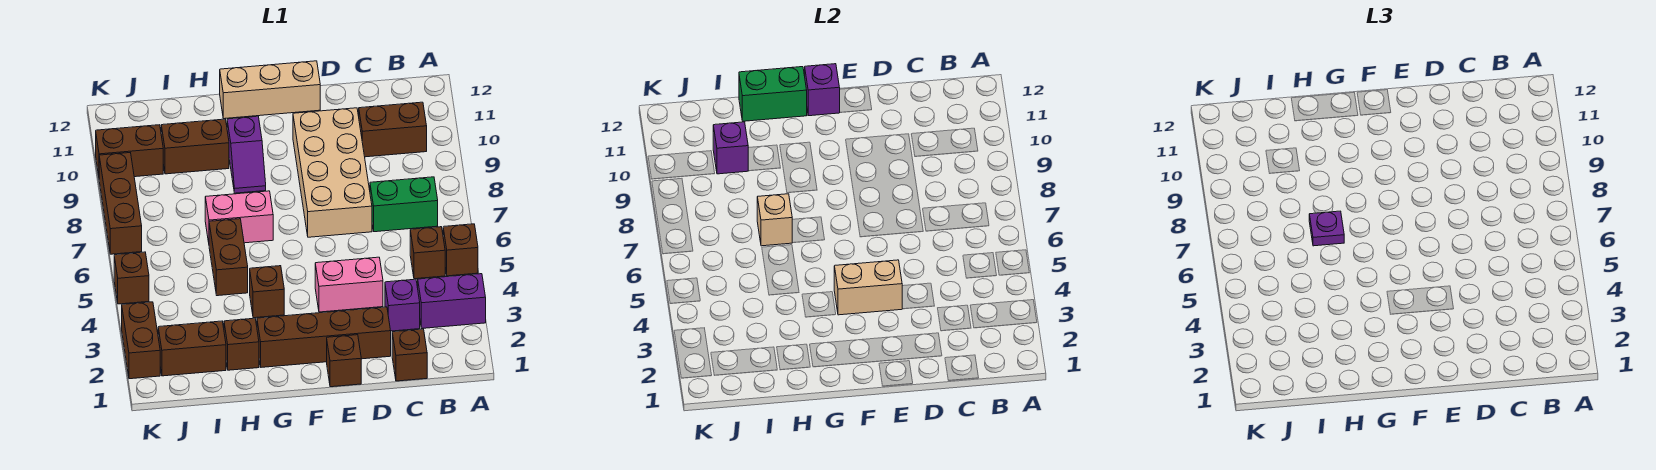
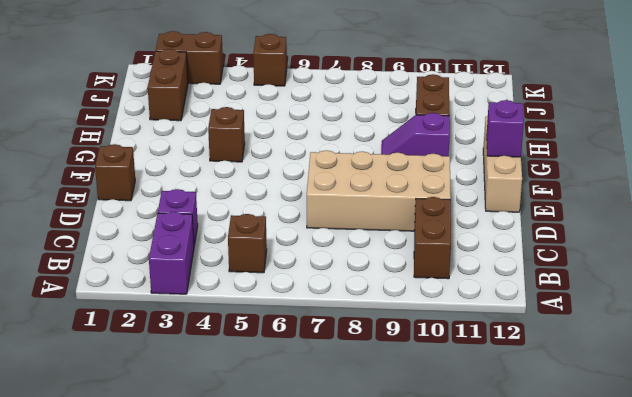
none -> brown brick A5 level 1
none -> green brick B7:C7 level 1
none -> brown brick C1 level 1

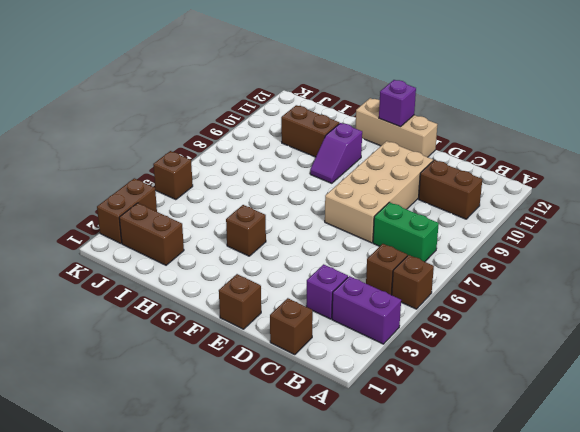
none -> brown brick D2:G2 level 1
none -> pink brick D4:E4 level 1
none -> pink brick G7:H7 level 1

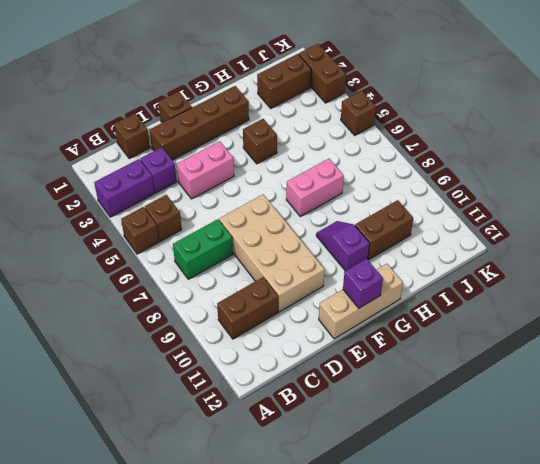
none -> brown brick H2 level 1
none -> brown brick H5:H6 level 1
none -> brown brick J10:K10 level 1

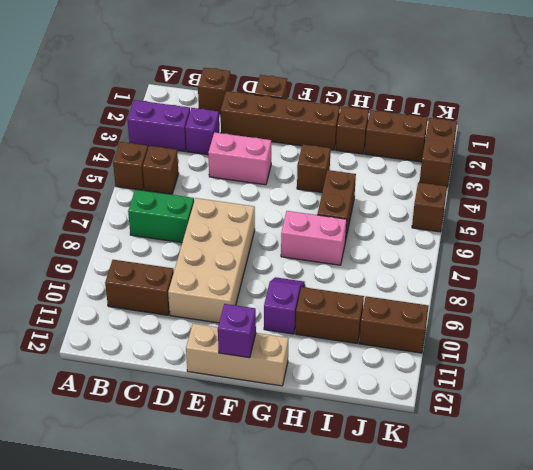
none -> brown brick K7:K9 level 1
none -> tan brick E4:F4 level 2
none -> green brick G12:H12 level 2

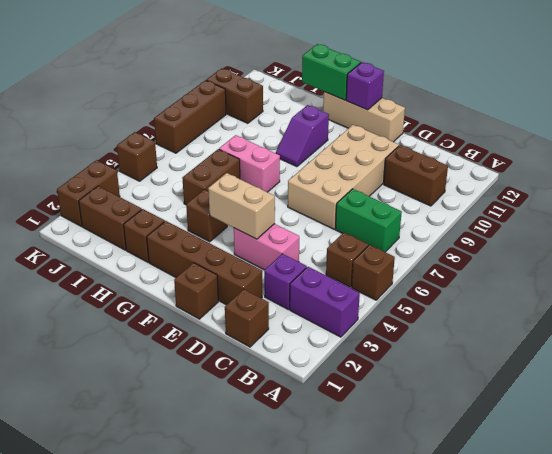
none -> brown brick H10:I10 level 1
none -> tan brick H7 level 2
none -> purple brick I10 level 2

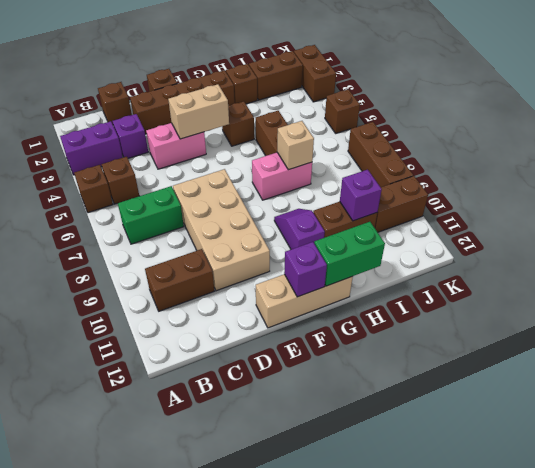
none -> purple plate H7 level 3

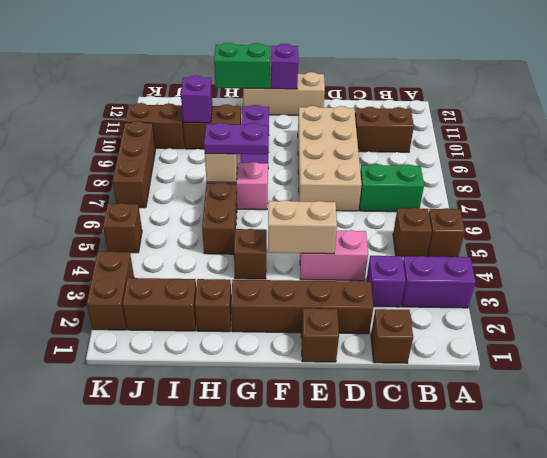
purple plate G7:H7 level 3 -> purple plate H7 level 3

